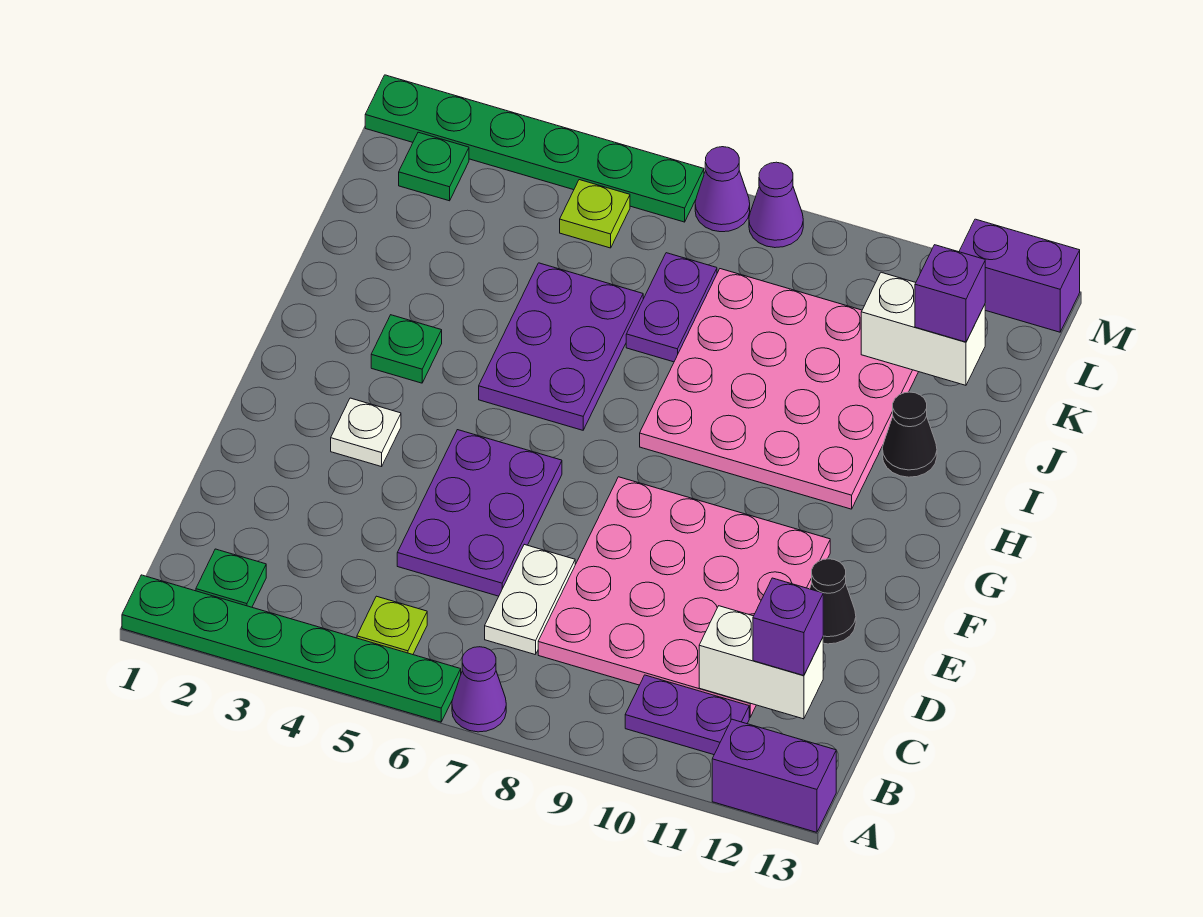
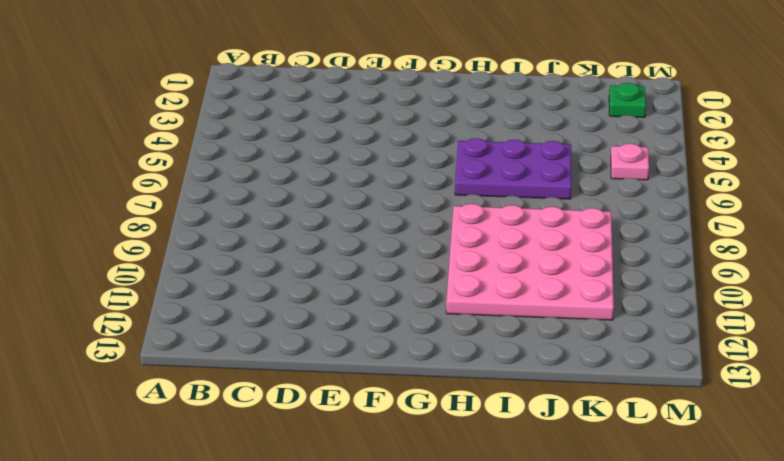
pink plate L5 level 1 -> lime plate L5 level 1
none -> green plate A1:A6 level 1
none -> purple cone A7 level 1
none -> purple brick A12:A13 level 1

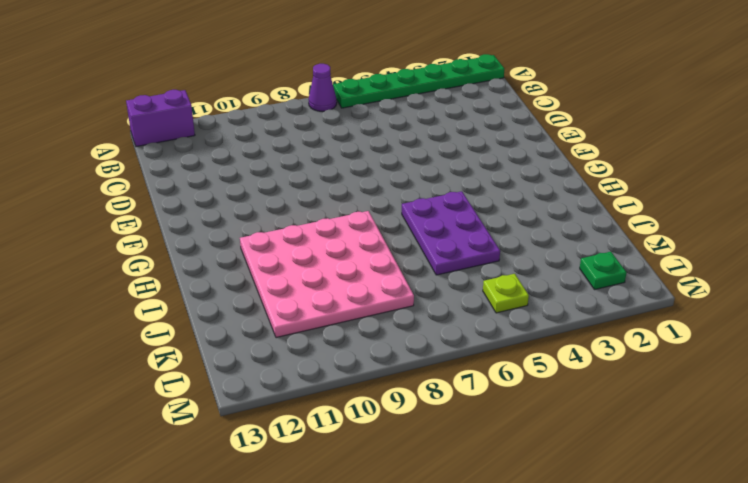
none -> green plate B2 level 1
none -> lime plate B5 level 1
none -> purple plate B10:B11 level 1

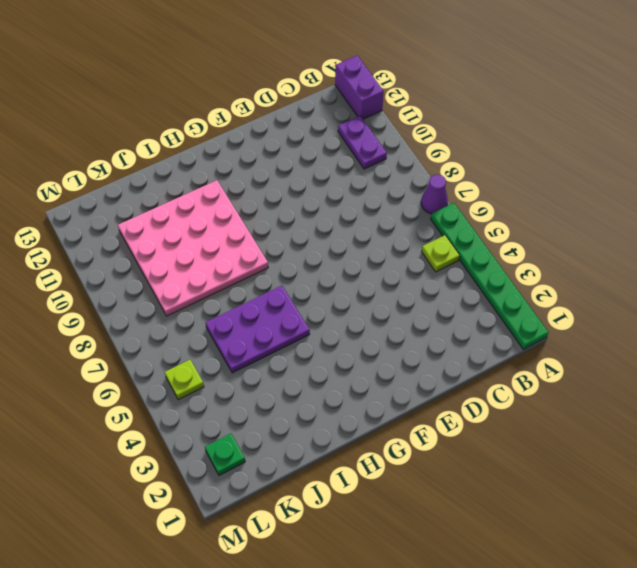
none -> green plate B2 level 1
none -> white plate C7:D7 level 1
none -> pink plate C8:F11 level 1

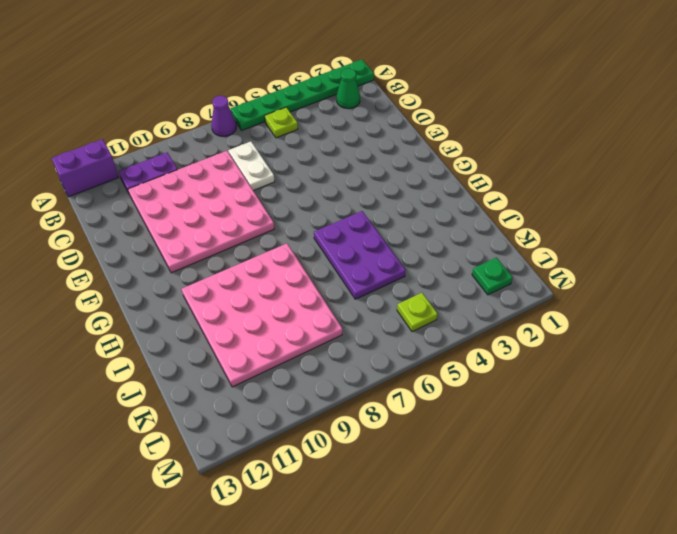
green cone B2 level 1 -> green plate B2 level 1
none -> purple plate D5:F6 level 1
none -> black cone E12 level 1
none -> white plate F3 level 1

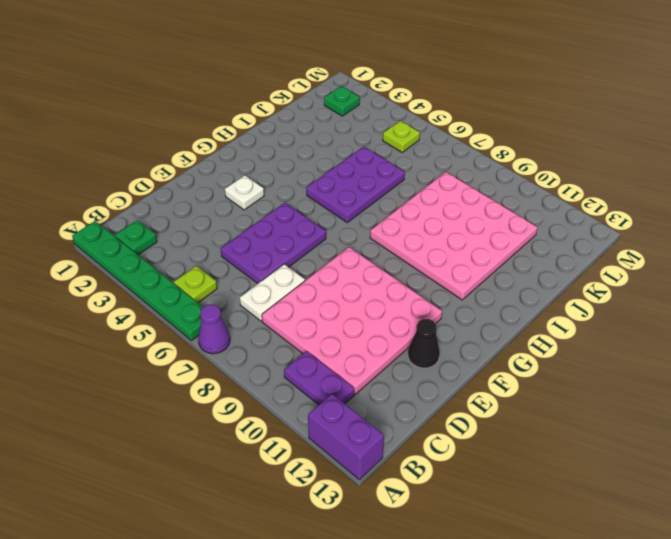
none -> green plate H3 level 1
none -> black cone I12 level 1
none -> purple plate J7:K7 level 1

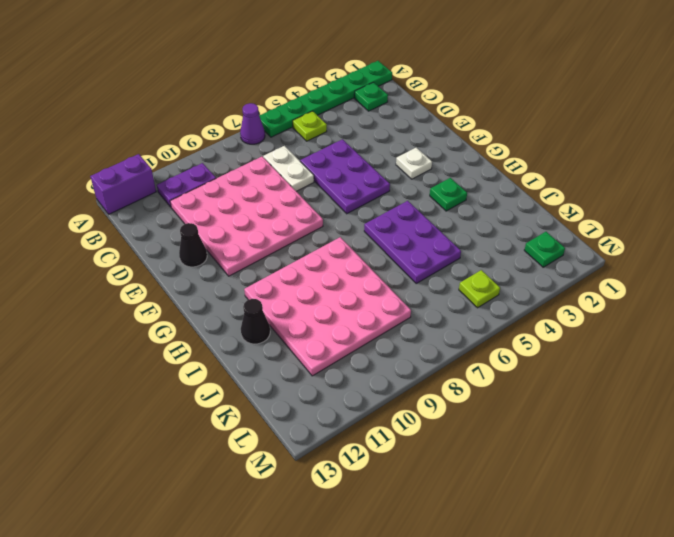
none -> purple plate J7:K7 level 1
none -> green plate M1:M6 level 1
none -> purple cone M7 level 1

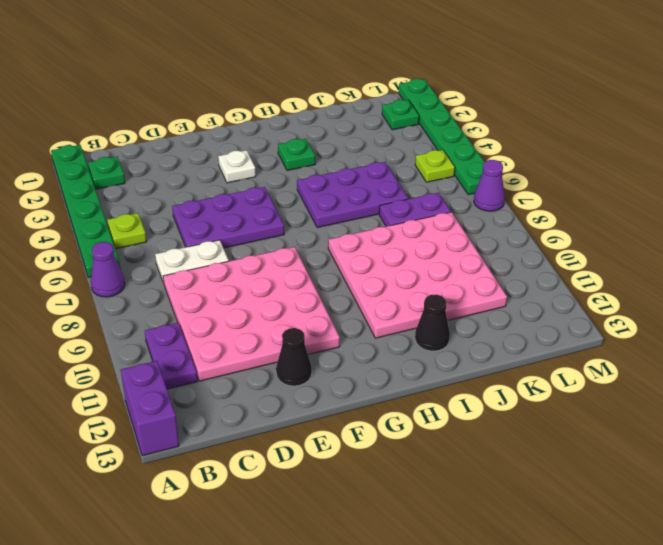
none -> purple cone M8 level 1
none -> purple brick M12:M13 level 1
none -> white brick C11:C12 level 2

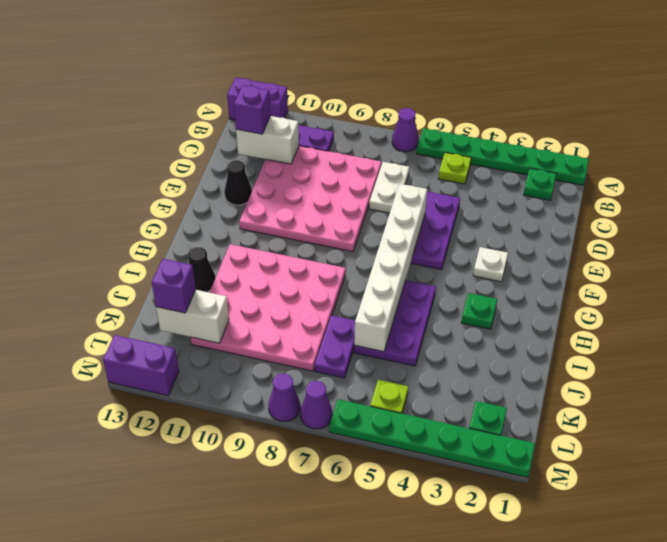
white brick E6:J6 level 2 -> none

